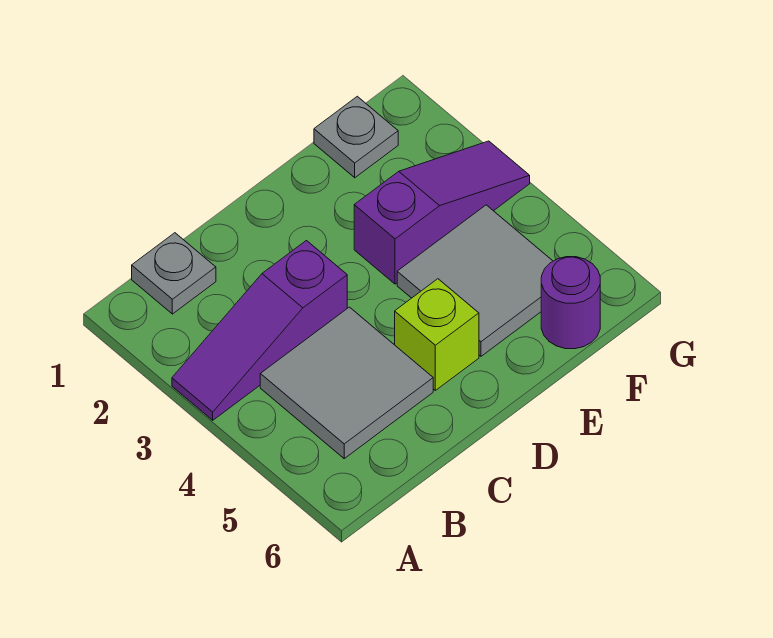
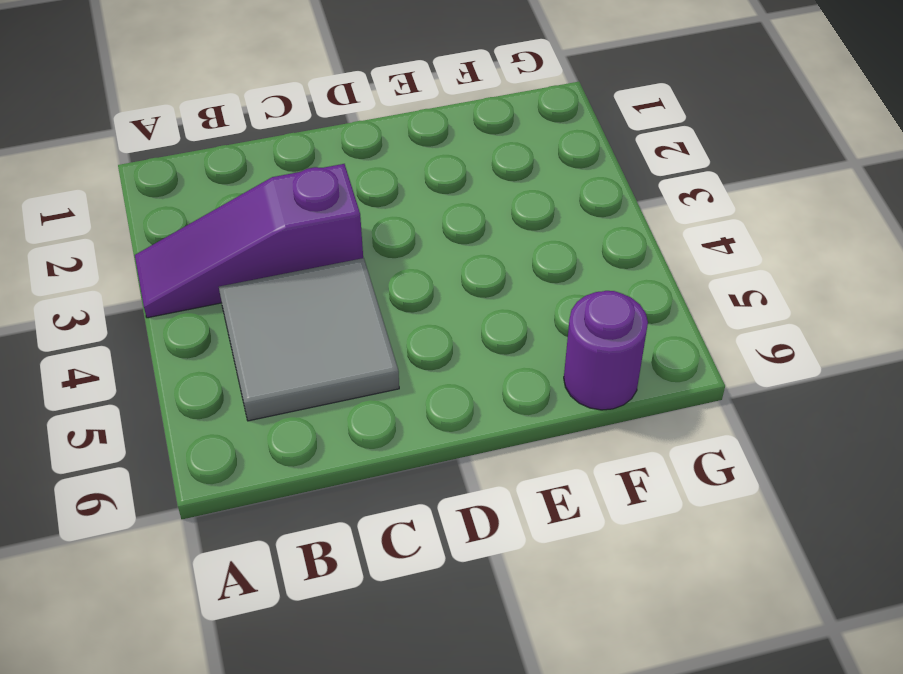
none -> grey plate B1 level 1
none -> lime brick D5 level 1

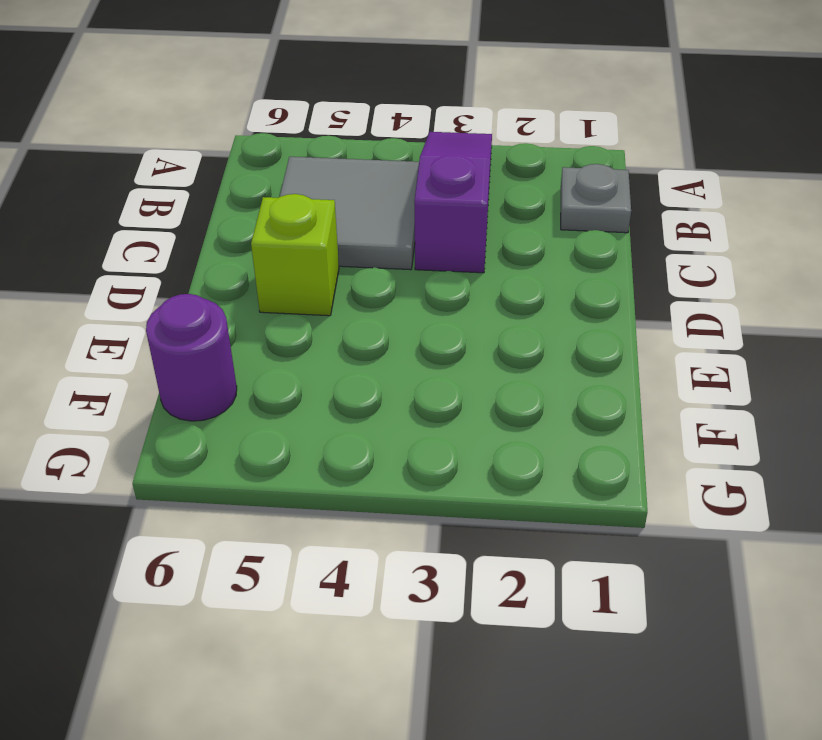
none -> purple slope E3:G3 level 1 top E
none -> grey tile E4:F5 level 1

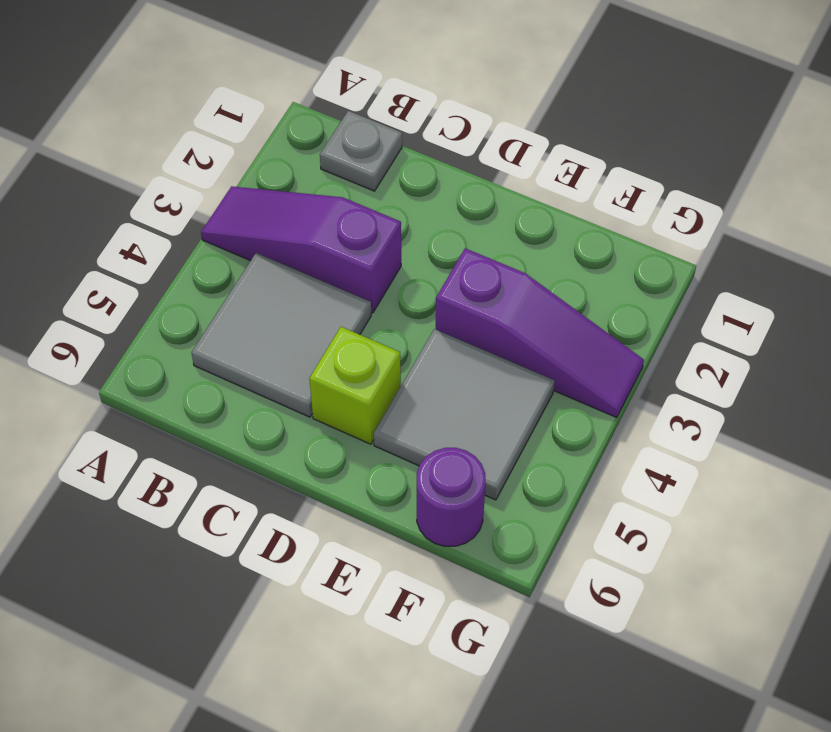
none -> grey plate F1 level 1

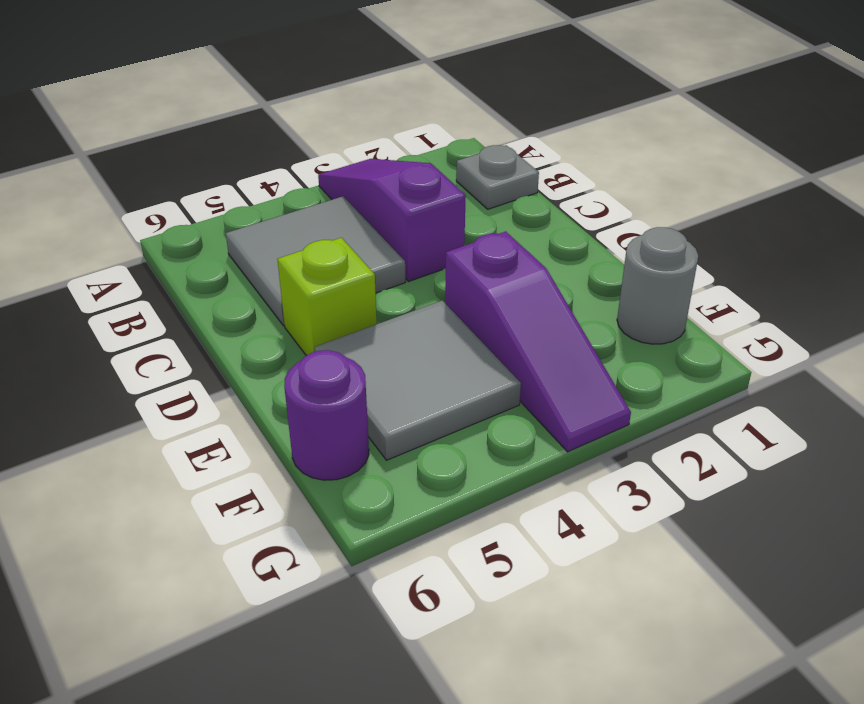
grey round brick F1 level 1 -> grey plate F1 level 1

